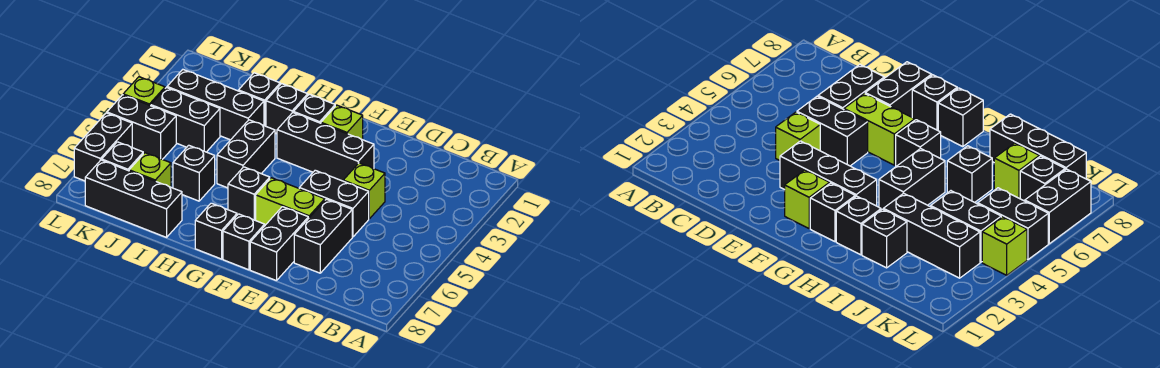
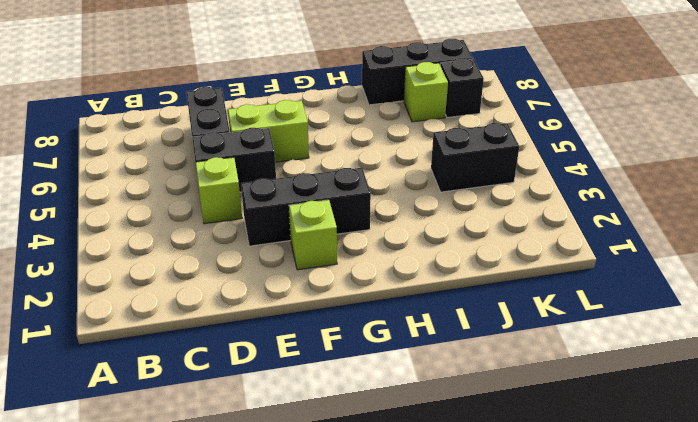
none -> black brick E7:E8 level 1
none -> black brick F8 level 1
none -> black brick G2 level 1

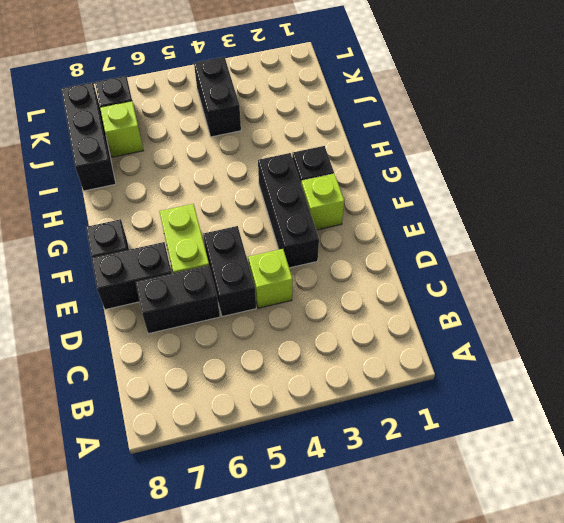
none -> black brick G6 level 1
none -> black brick G8 level 1
none -> black brick H2 level 1

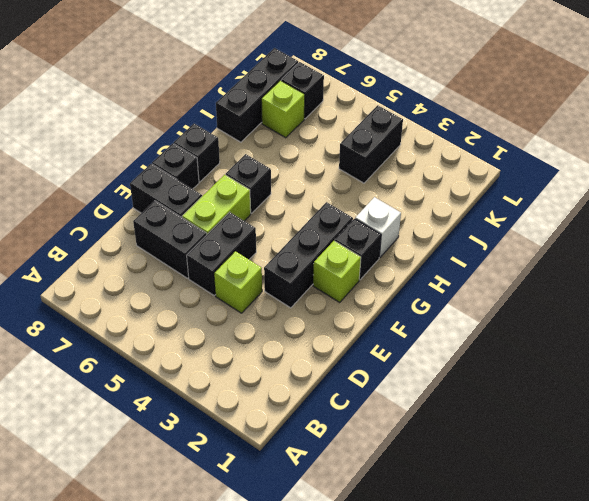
white brick H2 level 1 -> black brick H2 level 1
none -> black brick H4:H5 level 1
none -> black brick I2 level 1
none -> black brick I3:K3 level 1

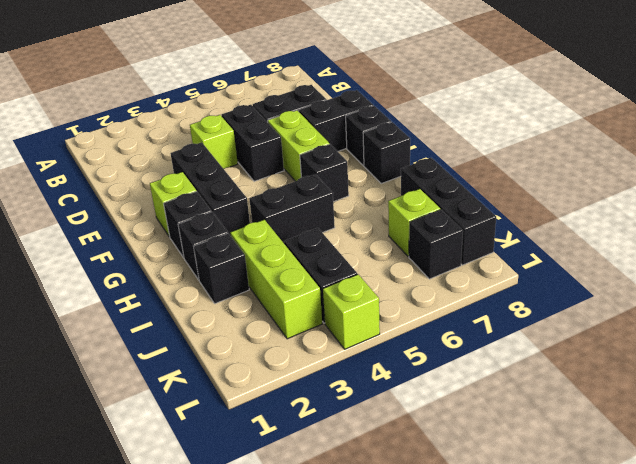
lime brick I3:K3 level 1 -> black brick I3:K3 level 1
none -> black brick I6 level 1
none -> black brick K5:L5 level 1
none -> black brick L6:L7 level 1

